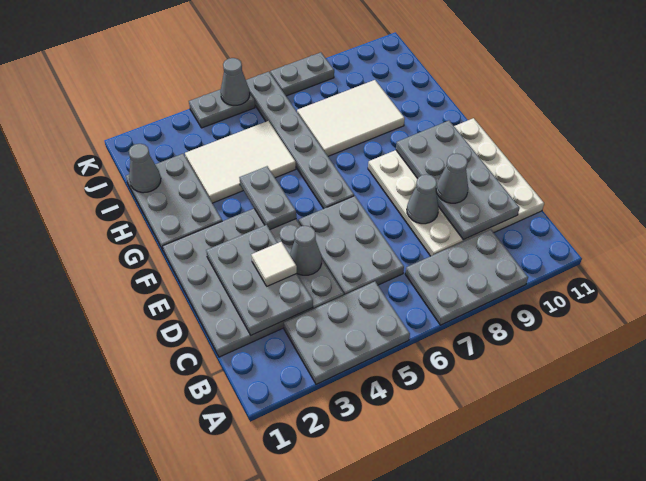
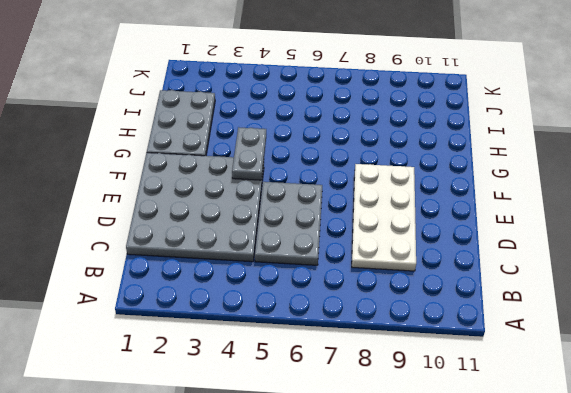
white plate C8:F9 level 1 -> white plate C8:F11 level 1
none -> grey plate A3:B5 level 1
none -> grey plate A7:B9 level 1
none -> grey plate F6:K6 level 1

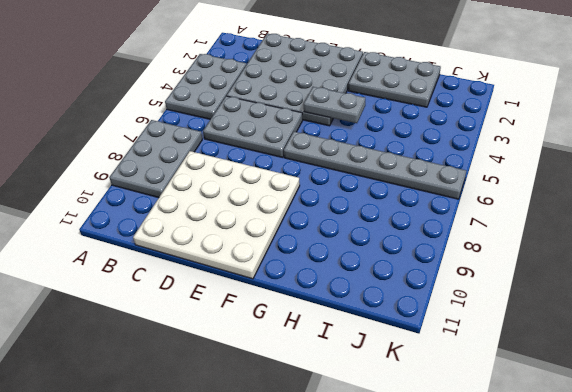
none -> white tile H3:I5 level 1
none -> white tile H7:I9 level 1
none -> grey plate K4:K5 level 1

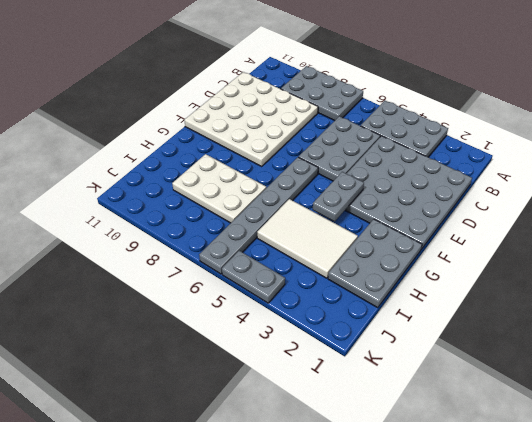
white plate H7:I9 level 1 -> white tile H7:I9 level 1
none -> grey plate K7:K8 level 1
none -> grey plate C2:E3 level 2
none -> grey plate C9:F10 level 2

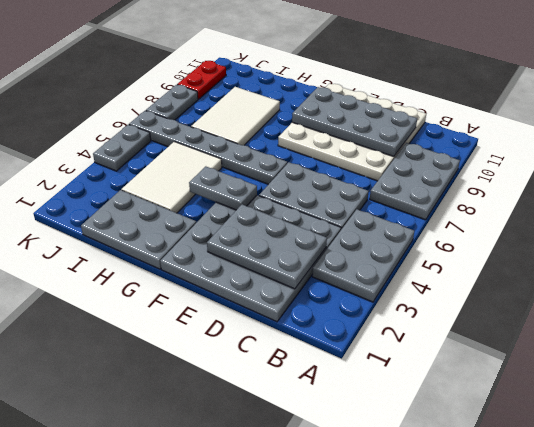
red plate K9:K10 level 1 -> none
none -> grey cone D4 level 2
none -> grey cone D8 level 2
none -> grey cone I1 level 2

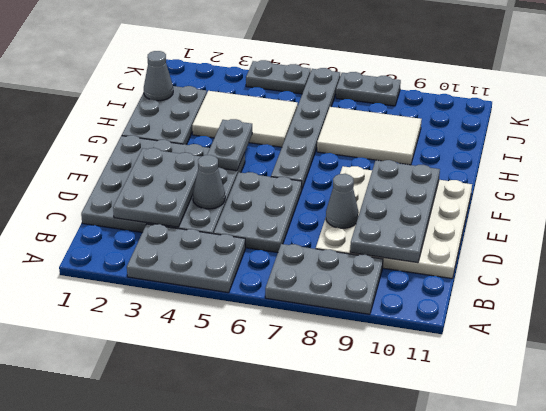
none -> grey cone K5 level 2
none -> white tile D3 level 3
none -> grey cone D9 level 3

